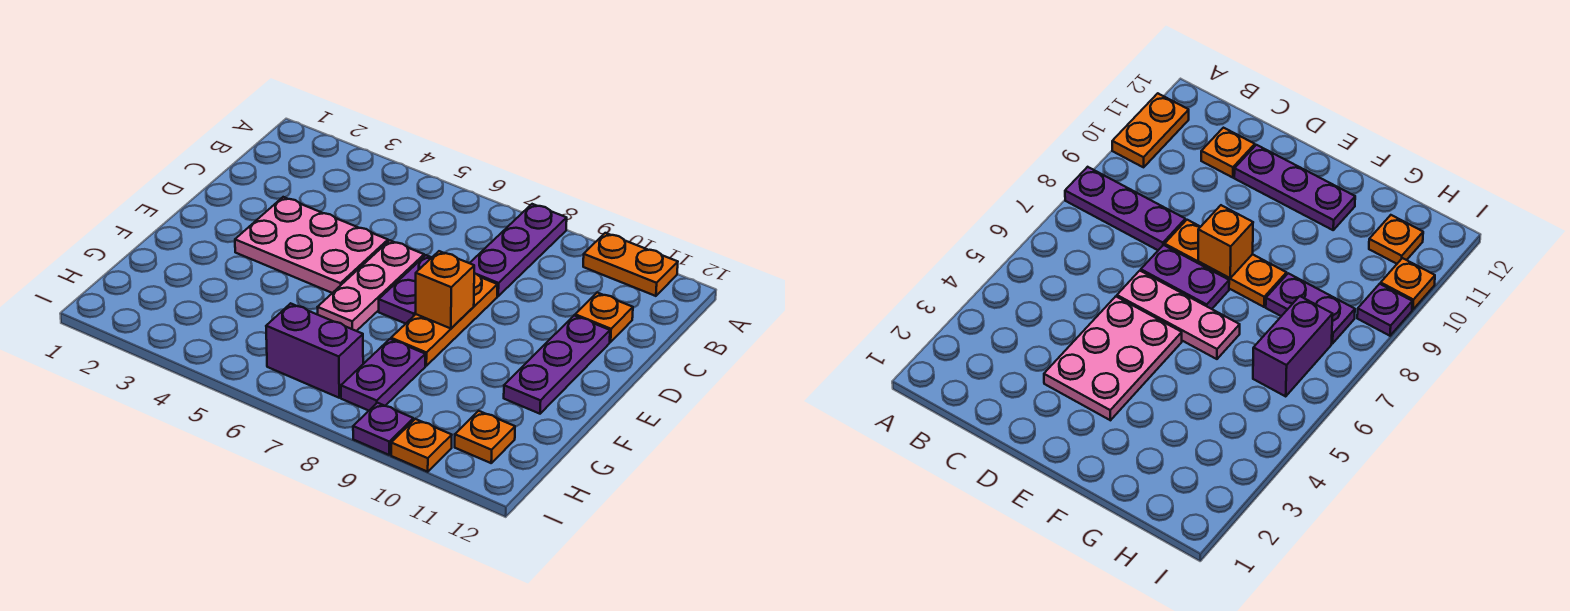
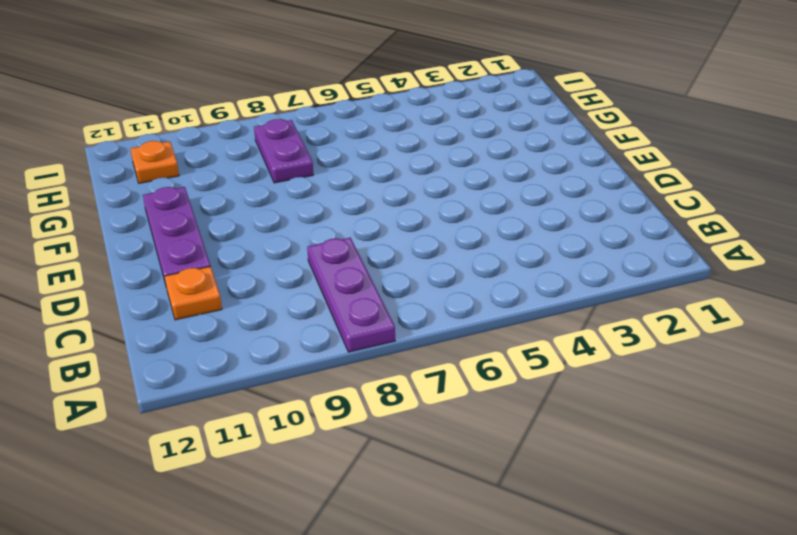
none -> orange plate A10:A11 level 1
none -> pink plate D3:E5 level 1
none -> pink plate D6:F6 level 1

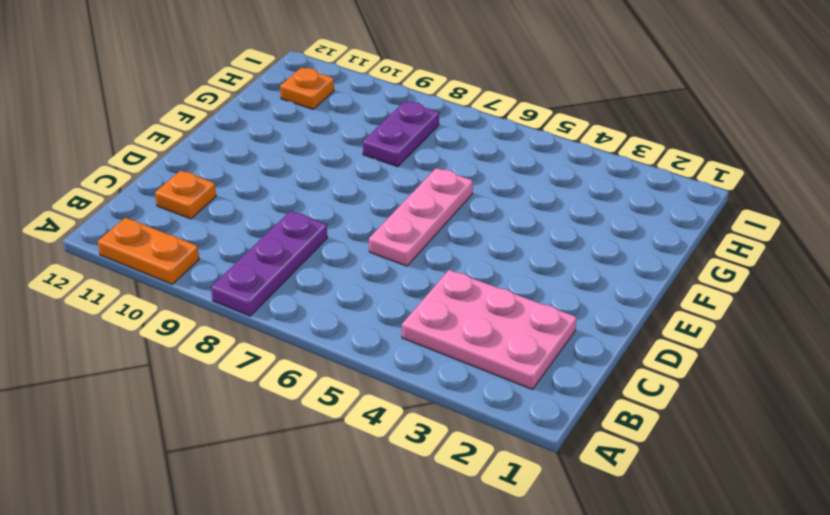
pink plate B2:C4 level 1 -> pink plate D3:E5 level 1
none -> purple plate D7:E7 level 1
none -> orange plate D8:F8 level 1
none -> purple plate D11:F11 level 1

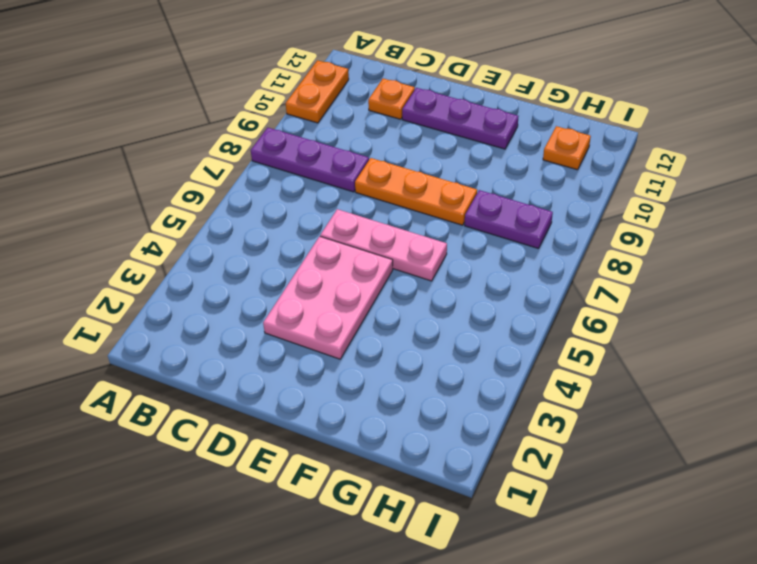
none -> purple plate D7:E7 level 1
none -> purple brick H6:H7 level 1
none -> purple plate I9 level 1

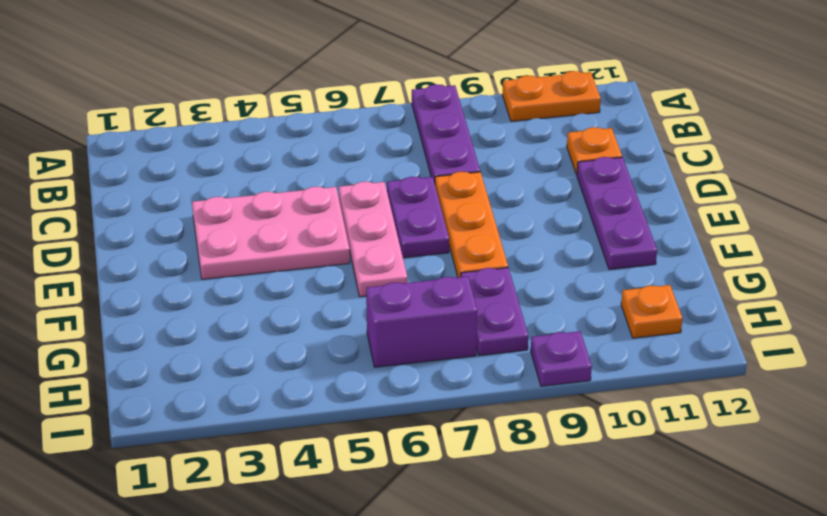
none -> orange plate I10 level 1
none -> orange brick E8 level 2

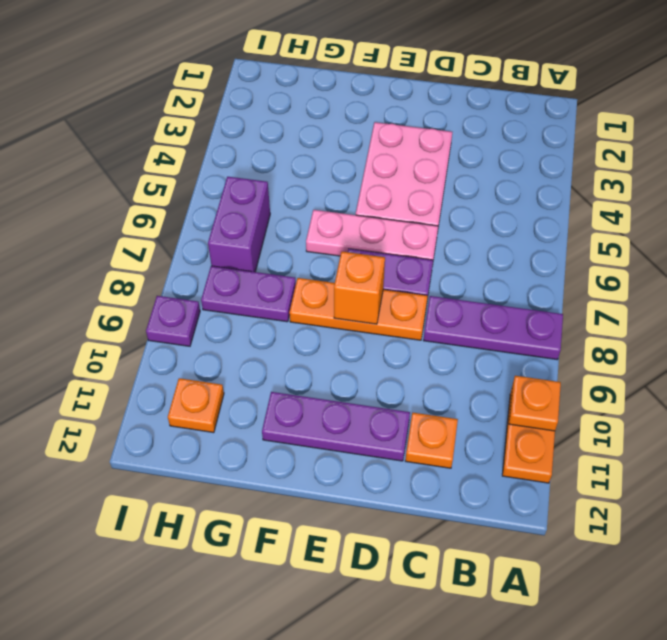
orange plate A10 level 2 -> orange plate I10 level 1

